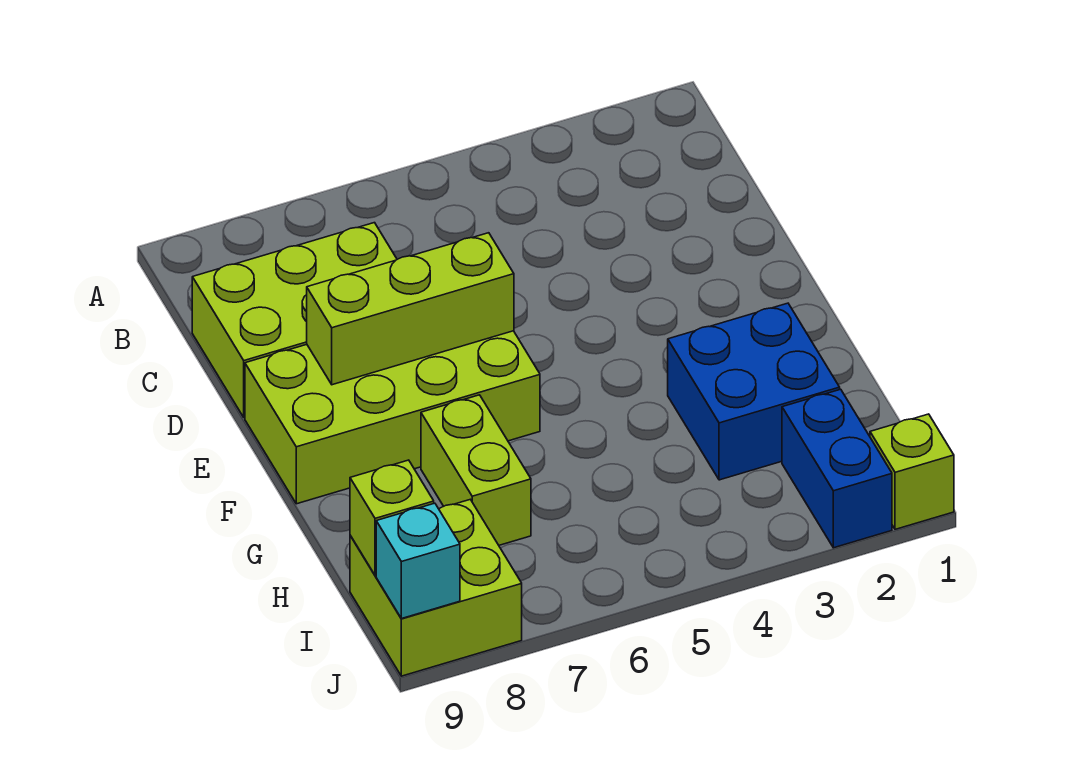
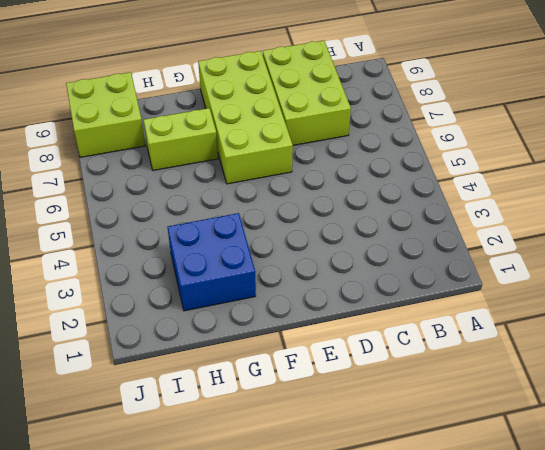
none -> blue brick I2:J2 level 1
none -> lime brick J1 level 1

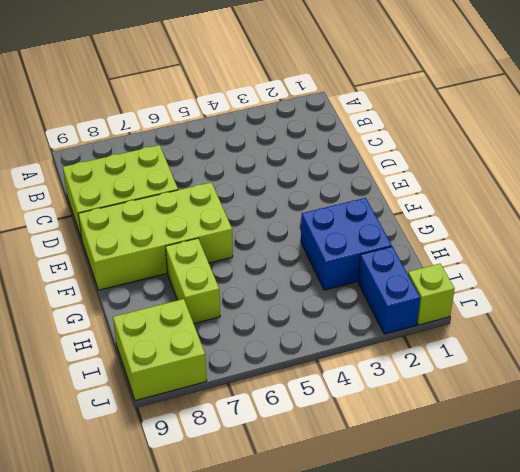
none -> lime brick E6:E8 level 2
none -> lime brick I9 level 2

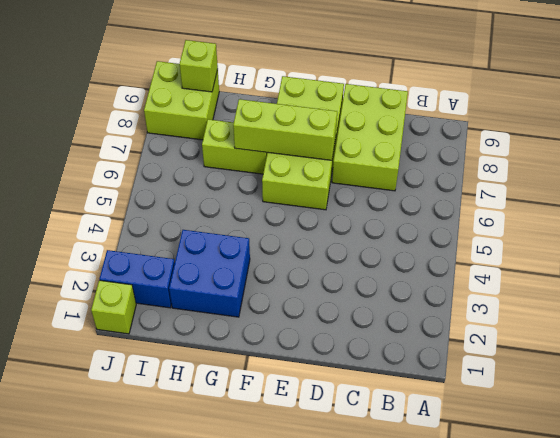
lime brick E7:G7 level 2 -> lime brick E6:E8 level 2
none -> cyan brick J9 level 2

